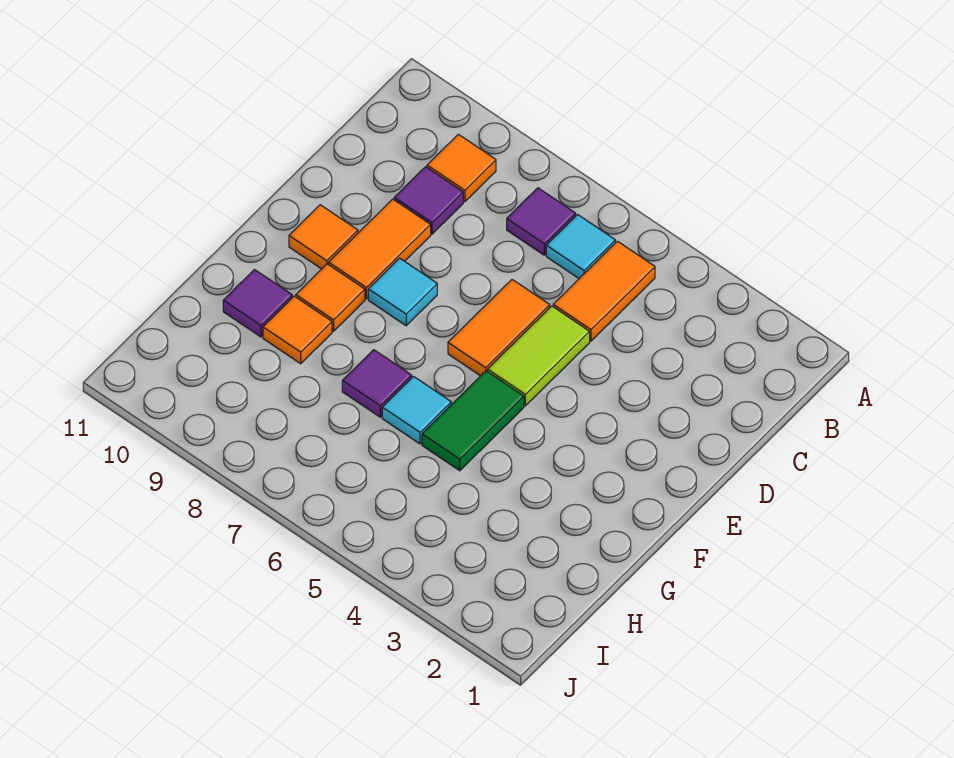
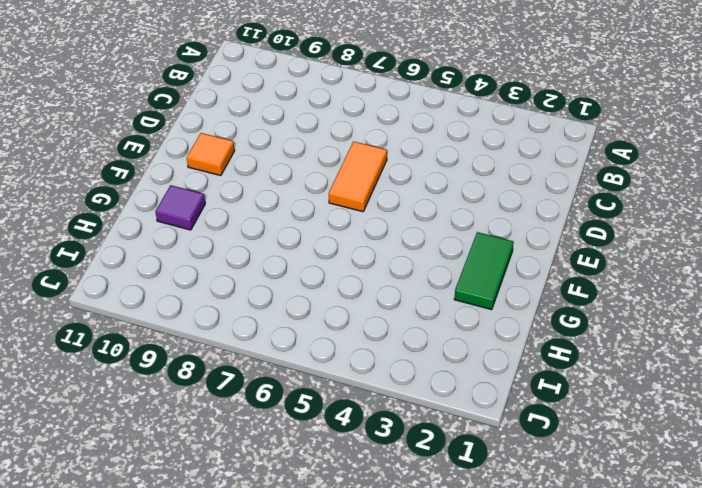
green tile F2:G2 level 1 -> green tile F5:G5 level 1
none -> orange tile B5:C5 level 1
none -> cyan tile B6 level 1
none -> purple tile B7 level 1

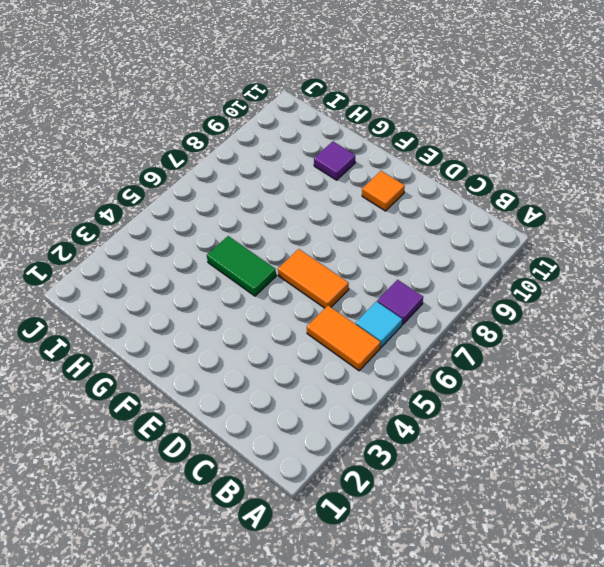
none -> orange tile B9 level 1
none -> purple tile C9 level 1
none -> lime tile D5:E5 level 1

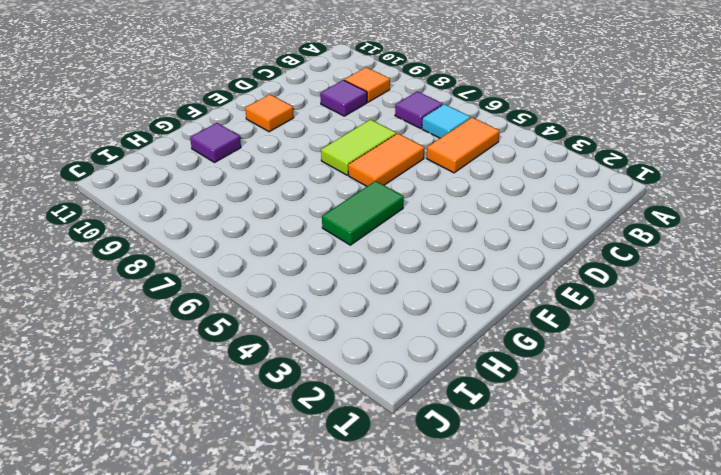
lime tile D7:E7 level 1 -> lime tile D5:E5 level 1
none -> orange tile D9:E9 level 1
none -> cyan tile E8 level 1
none -> orange tile F9 level 1

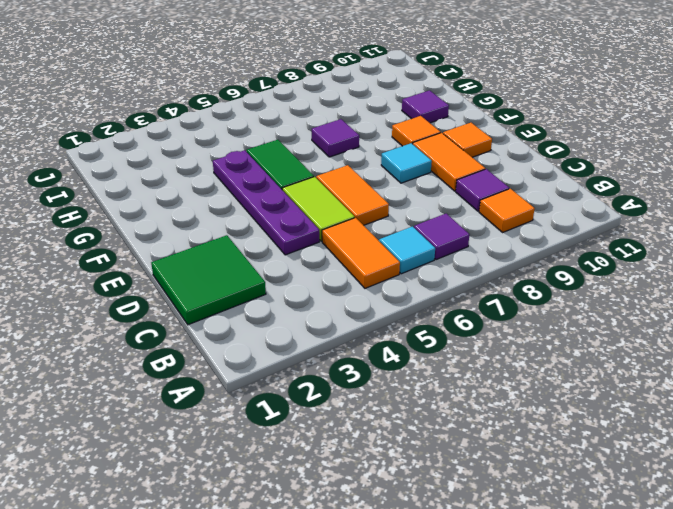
green tile C1:D2 level 1 -> none
purple plate D4:G4 level 1 -> none
none -> cyan tile G6 level 1
none -> orange tile G9 level 1

